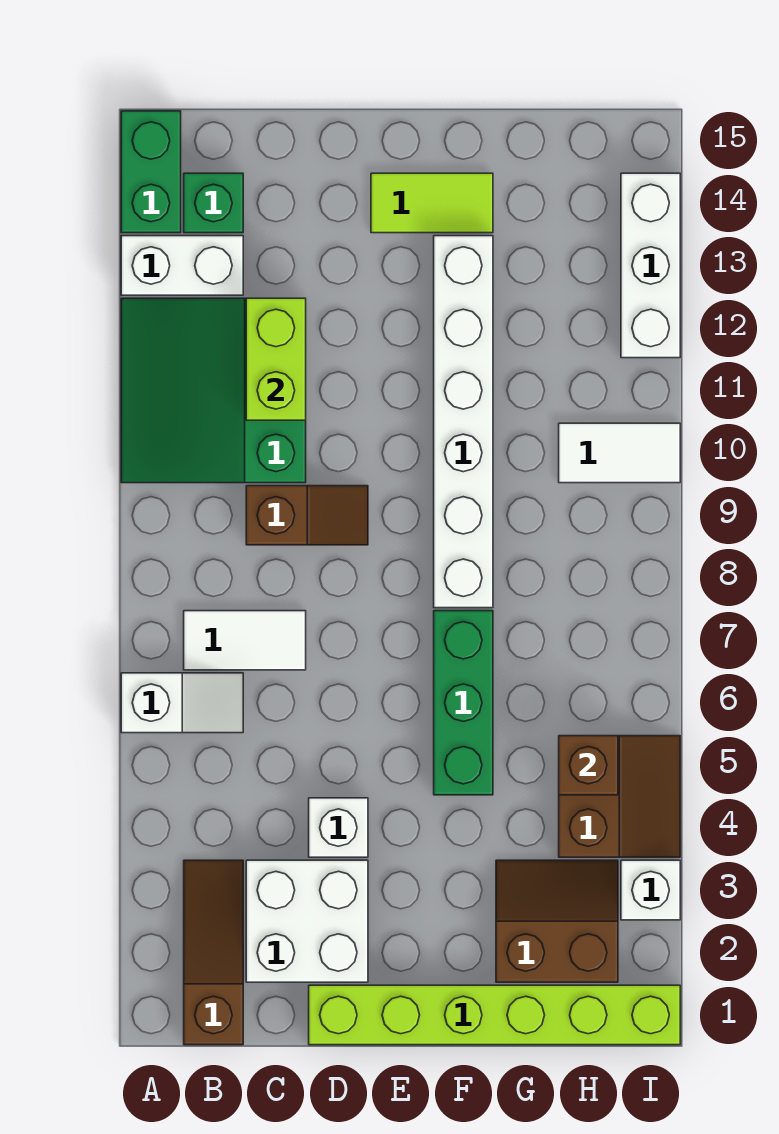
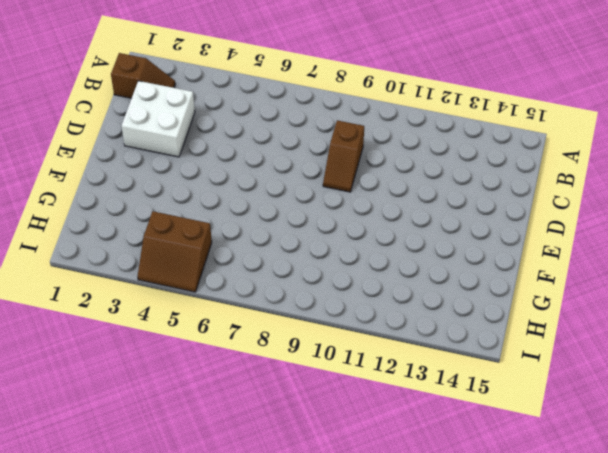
brown slope B1:B2 level 1 top 1 -> brown slope B1:B3 level 1 top 1
none -> white slope A6:B6 level 1 top A
none -> green slope A10:C12 level 1 top C
none -> white brick A13:B13 level 1

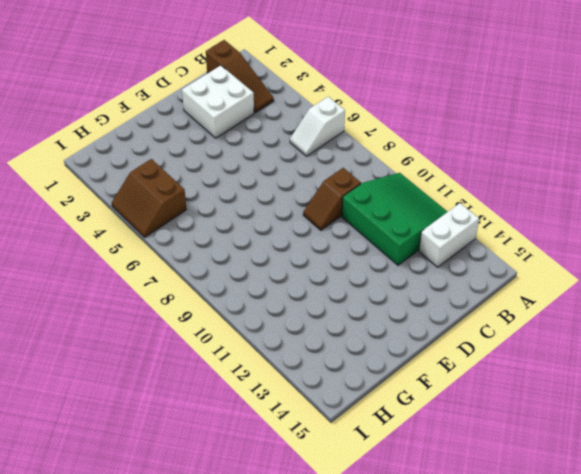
none -> green brick A14:A15 level 1
none -> white tile B7:C7 level 1
none -> green brick B14 level 1

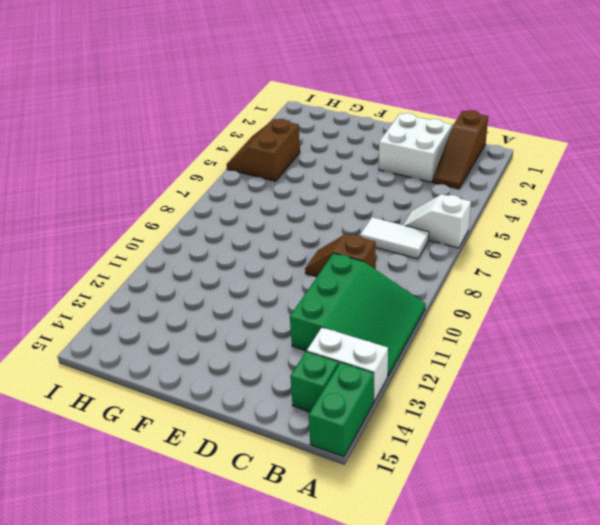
none -> lime brick D1:I1 level 1
none -> white brick D4 level 1
none -> lime tile E14:F14 level 1

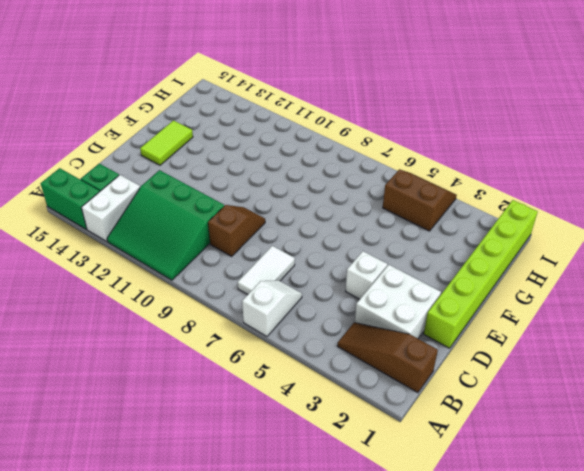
none -> green brick F5:F7 level 1
none -> white brick F8:F13 level 1
none -> brown slope G2:H3 level 1 top 2

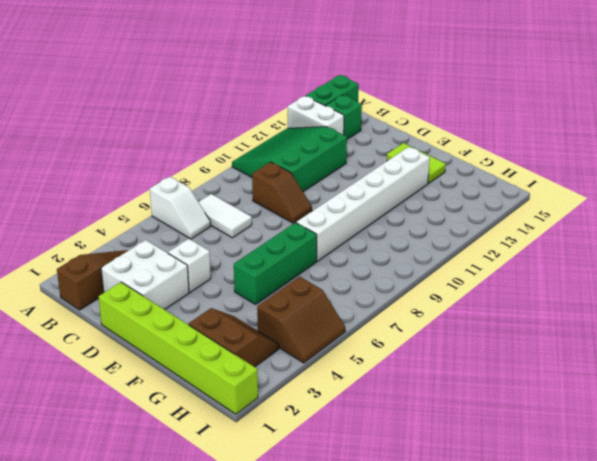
none -> white tile H10:I10 level 1
none -> white brick I3 level 1
none -> white brick I12:I14 level 1

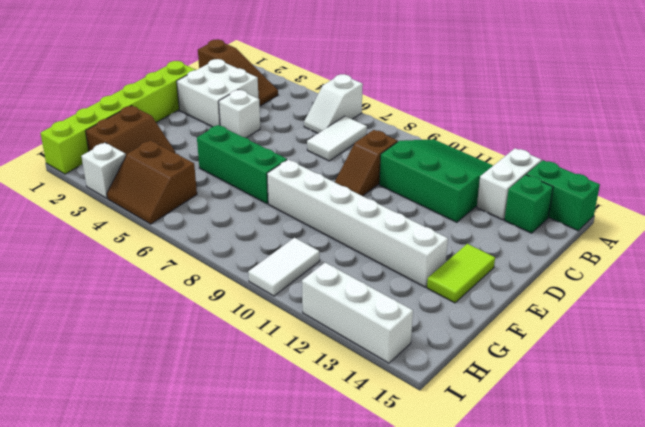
none -> lime brick C11:C12 level 2
none -> brown brick H5 level 2

